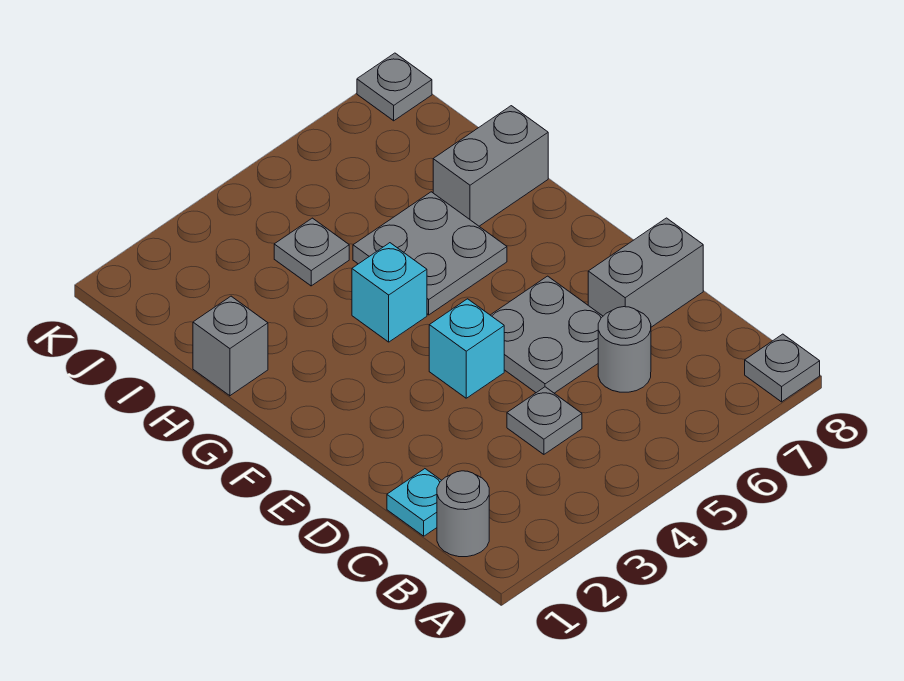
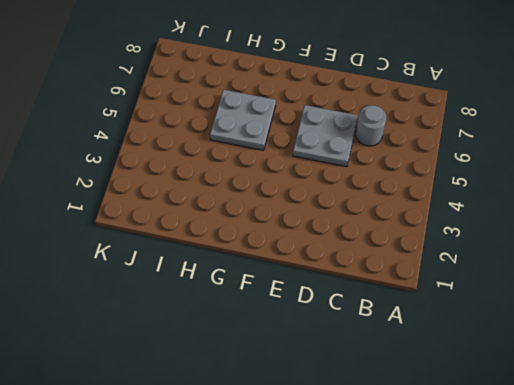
none -> grey plate A8 level 1
none -> grey round brick B1 level 1
none -> cyan plate C1 level 1

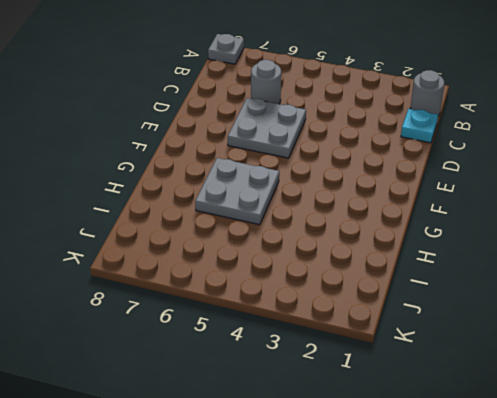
none -> grey plate C4 level 1
none -> grey brick D7:D8 level 1
none -> cyan brick E4 level 1

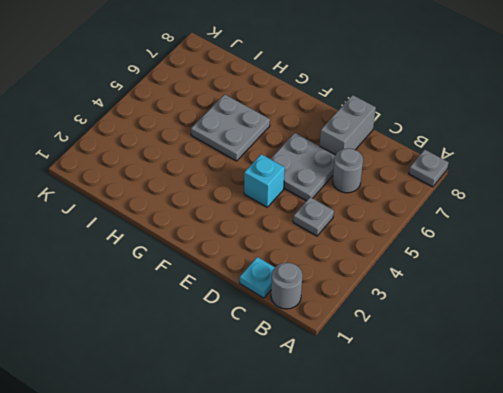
none -> cyan brick G4 level 1
none -> grey brick H1 level 1
none -> grey brick H7:H8 level 1

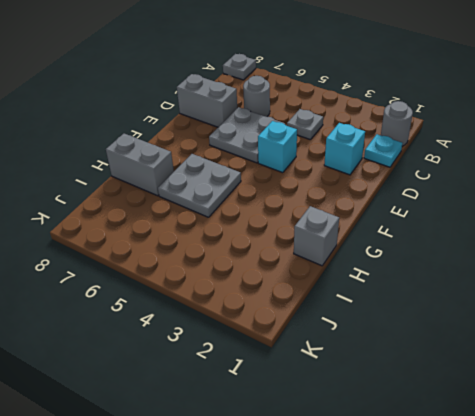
cyan brick D2 level 1 -> cyan brick G4 level 1
none -> grey plate I4 level 1
none -> grey plate K8 level 1

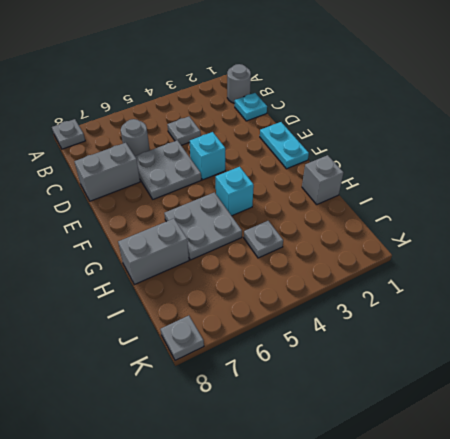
cyan plate E1:F1 level 1 -> none

